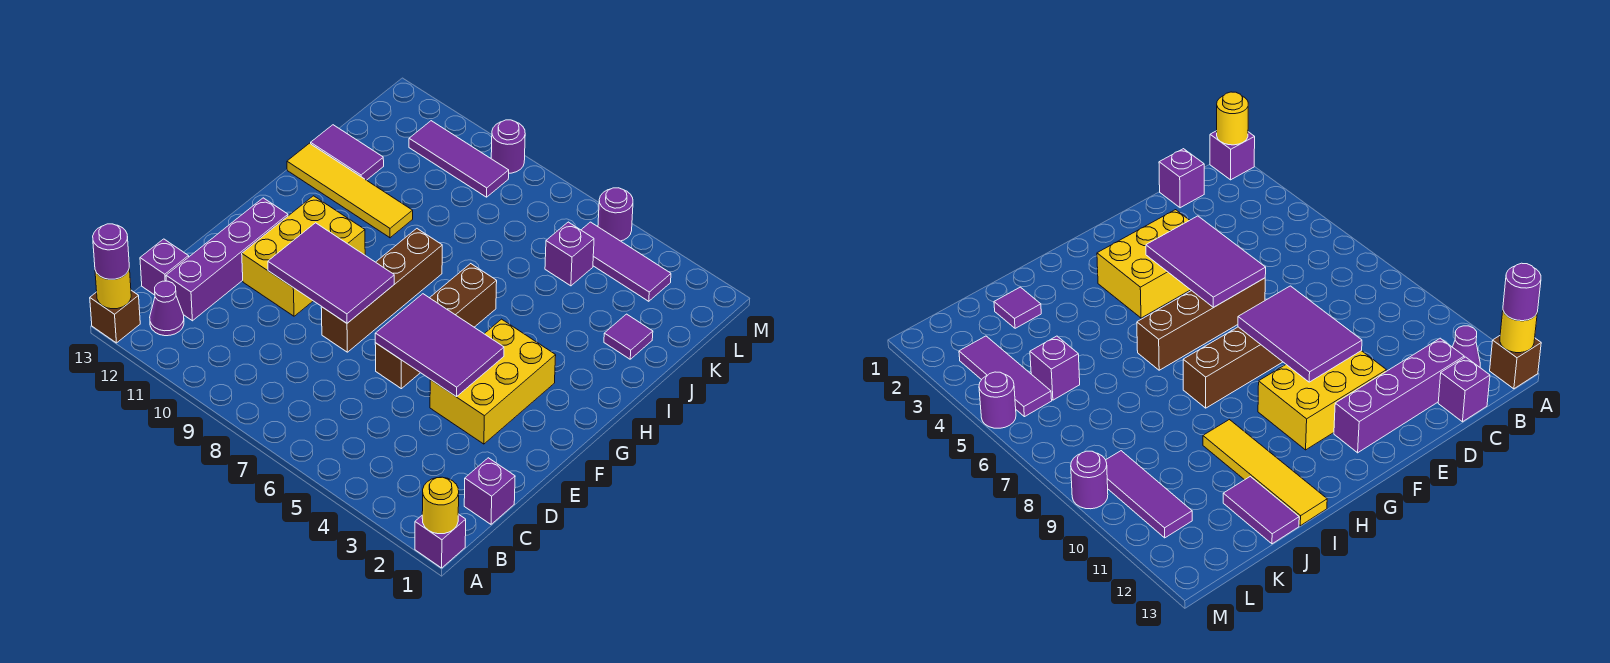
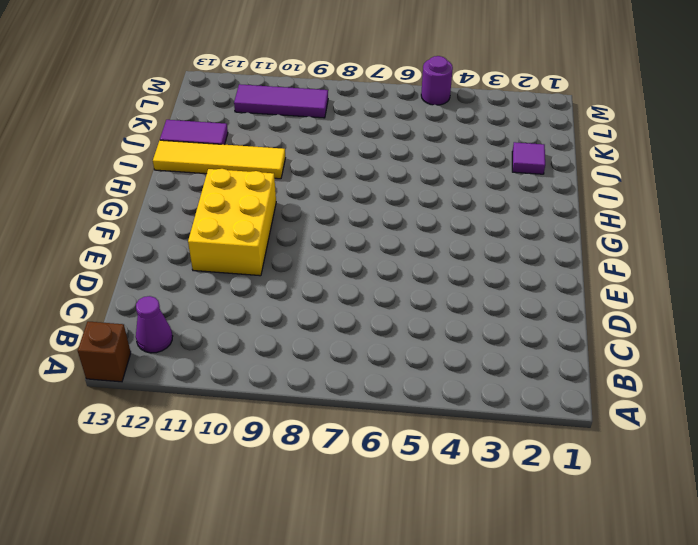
none -> purple brick A1 level 1
none -> purple brick C1 level 1
none -> purple brick C12:F12 level 1

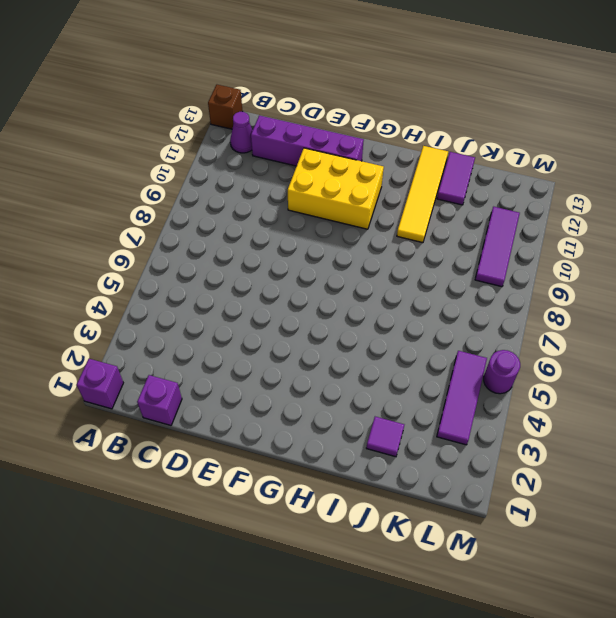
none -> purple brick C13 level 1
none -> yellow brick E3:G4 level 1
none -> brown brick E6:H6 level 1

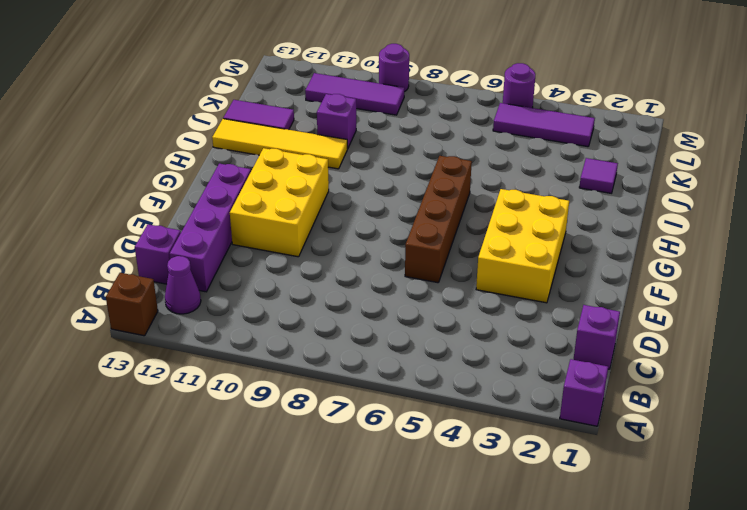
purple brick J10 level 1 -> purple brick K5 level 1
none -> brown brick E8:H8 level 1
none -> yellow round brick A1 level 2
none -> yellow round brick A13 level 2

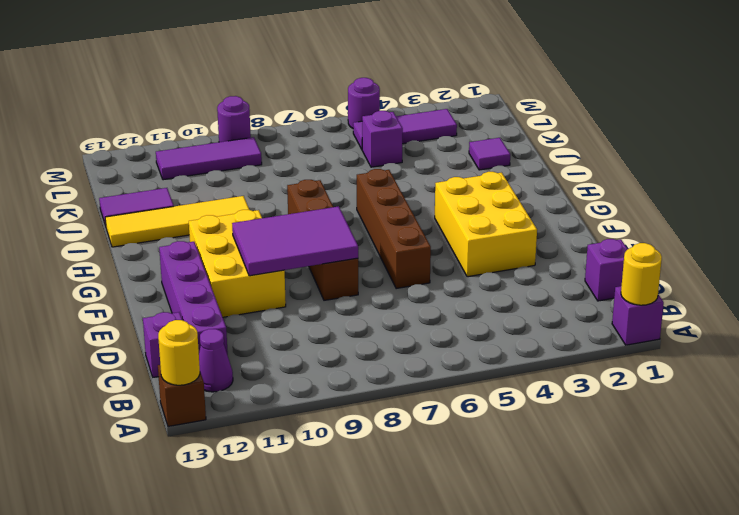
none -> purple tile E4:F6 level 2
none -> purple round brick A13 level 3

